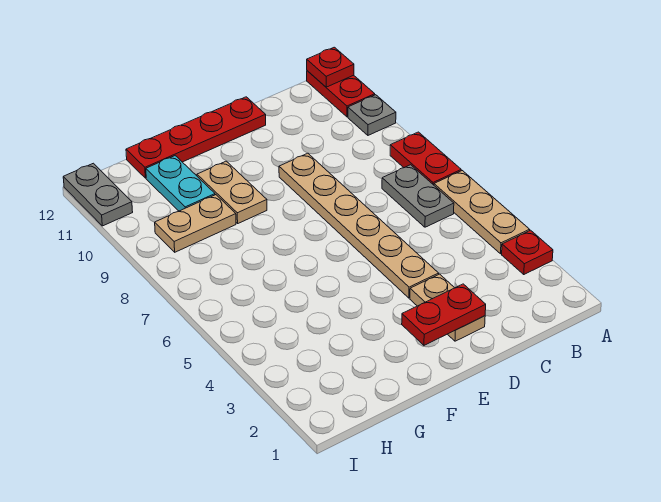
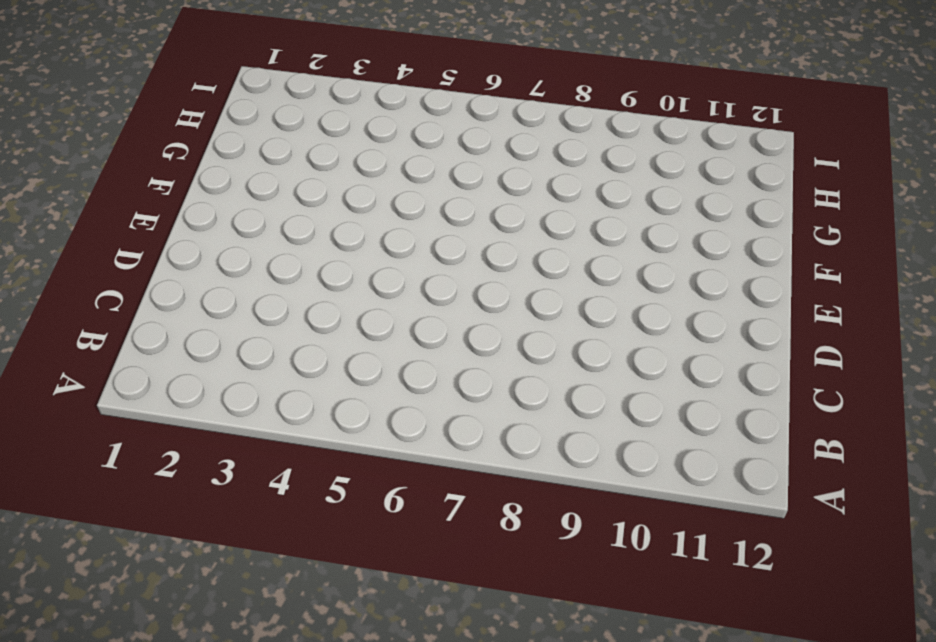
none -> red plate A3 level 1
none -> tan plate A4:A6 level 1
none -> red plate A7:A8 level 1

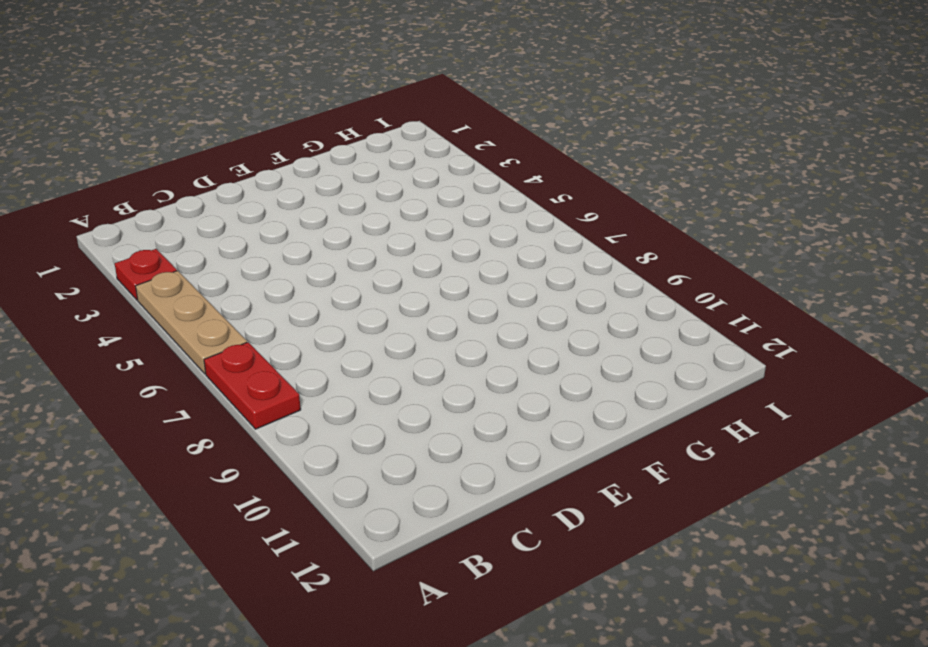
none -> grey plate A10 level 1
none -> red plate A11:A12 level 1
none -> grey plate B6:B7 level 1

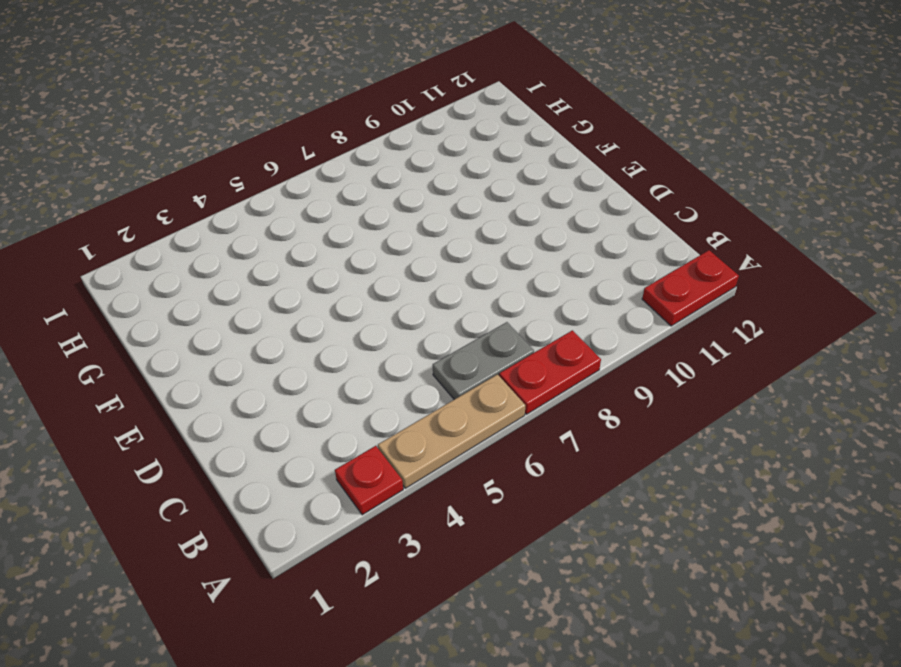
none -> grey plate A10 level 1
none -> tan plate D2:D3 level 1
none -> tan plate D4:D9 level 1

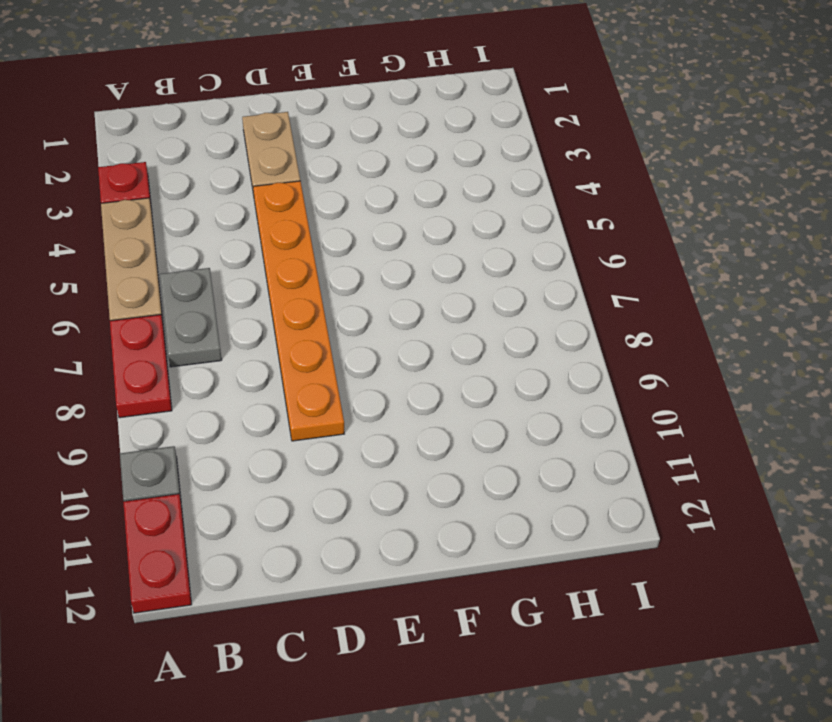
orange plate D4:D9 level 1 -> tan plate D4:D9 level 1
none -> red plate D12:G12 level 1
none -> tan plate F9:F10 level 1
none -> tan plate G9:H9 level 1

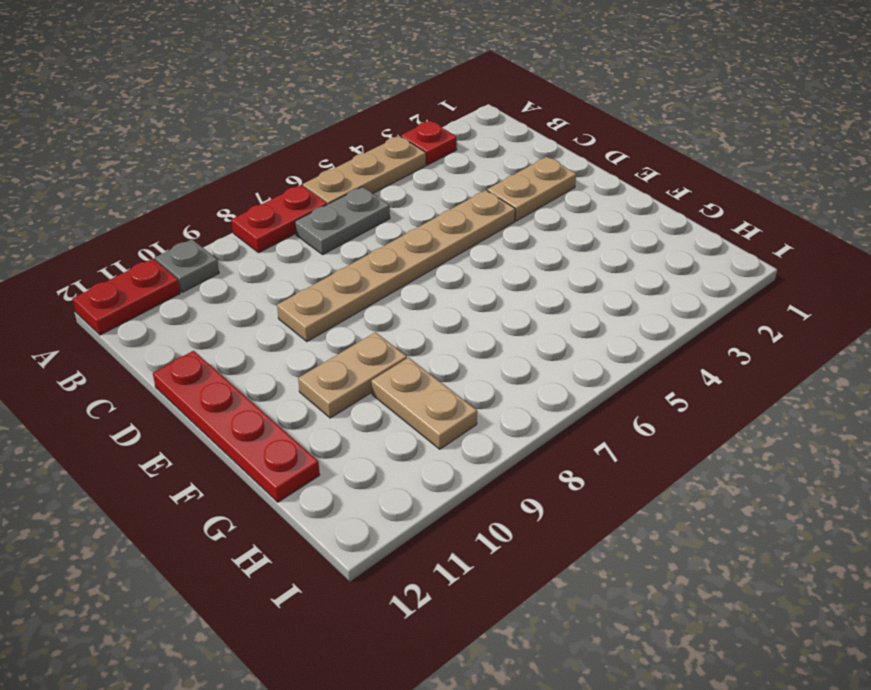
none -> cyan plate G10:G11 level 1
none -> grey plate I11:I12 level 1
none -> red plate A12 level 2

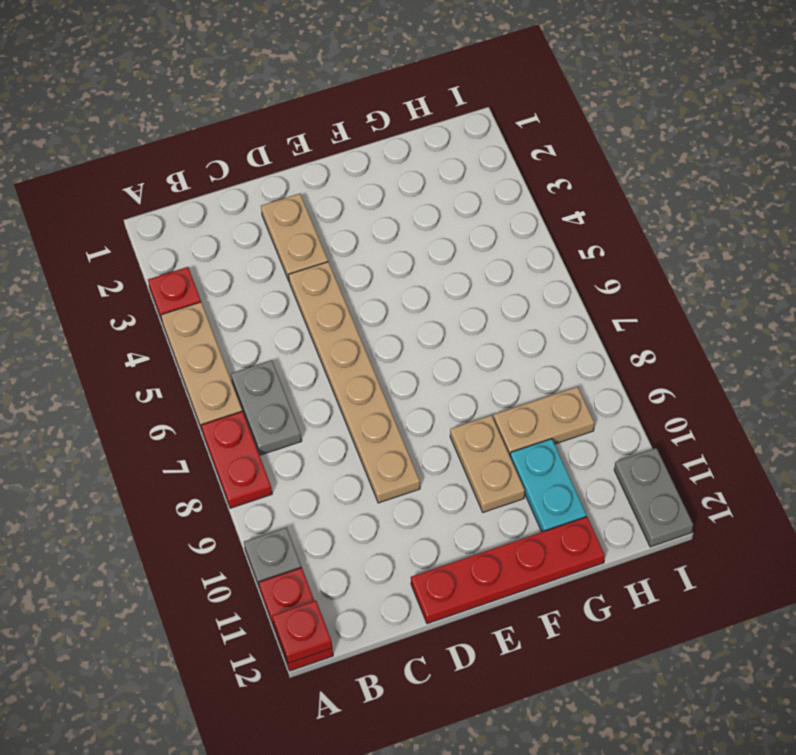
none -> red plate D2:E2 level 2

